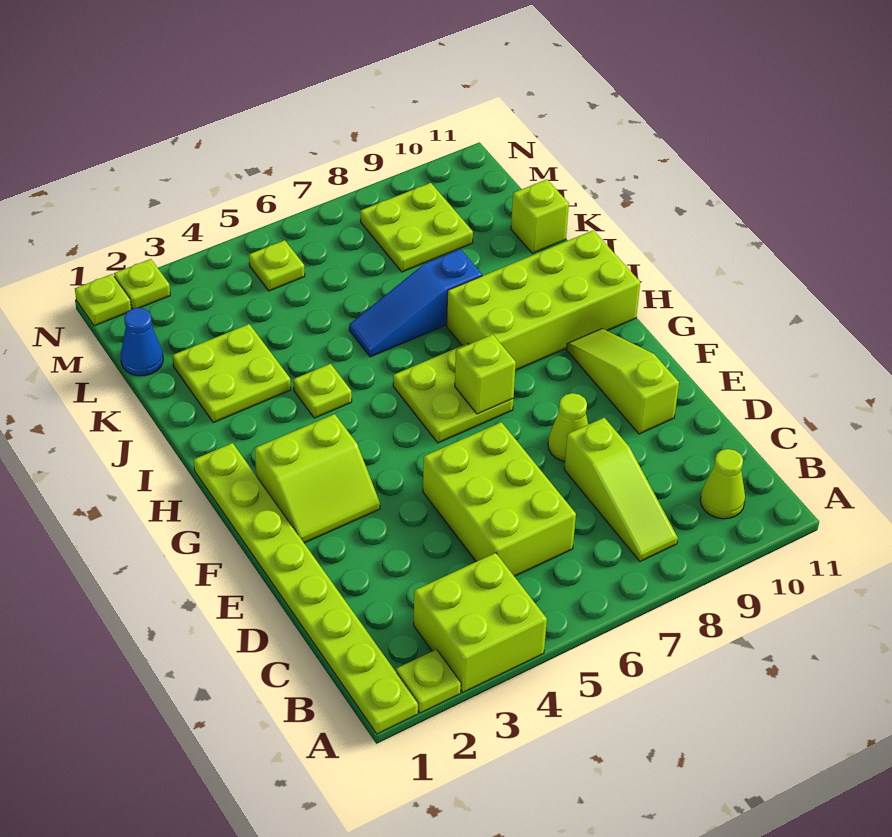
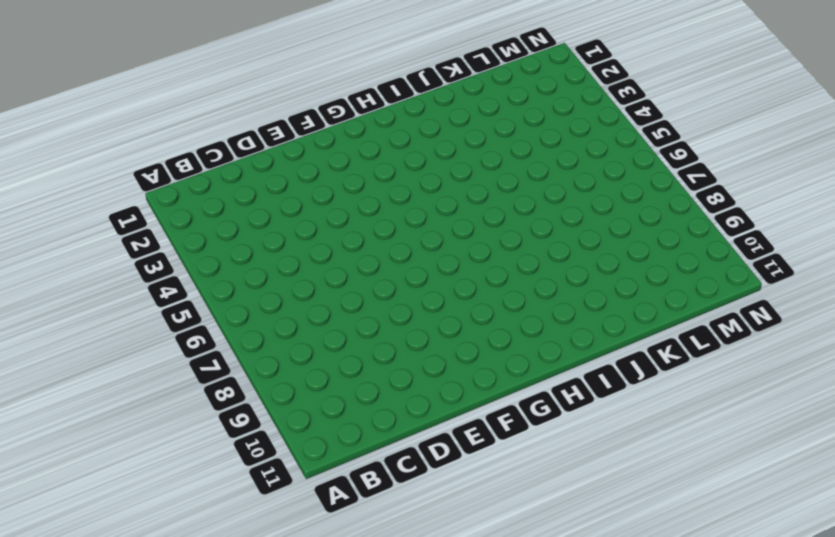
none -> lime plate A1:H1 level 1
none -> lime plate A2 level 1
none -> lime brick A3:B4 level 1

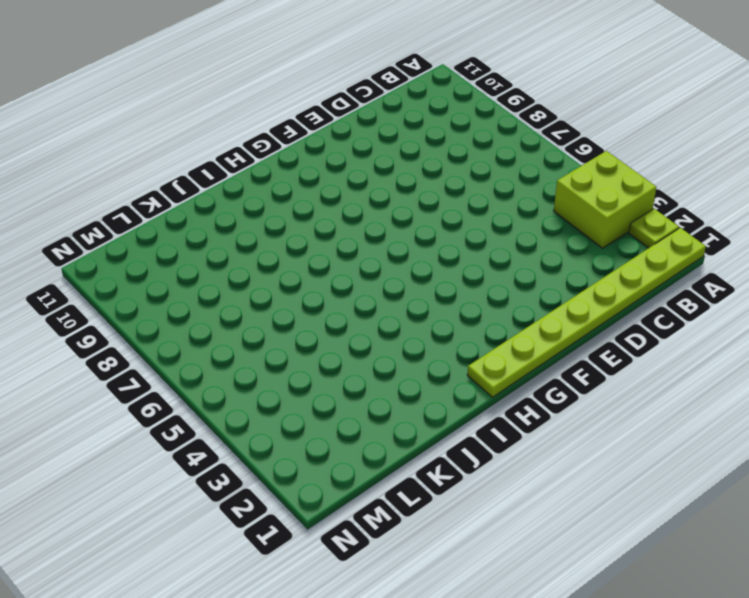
none -> lime slope B8:D8 level 1 top D
none -> lime cone B10 level 1
none -> lime brick C5:E6 level 1

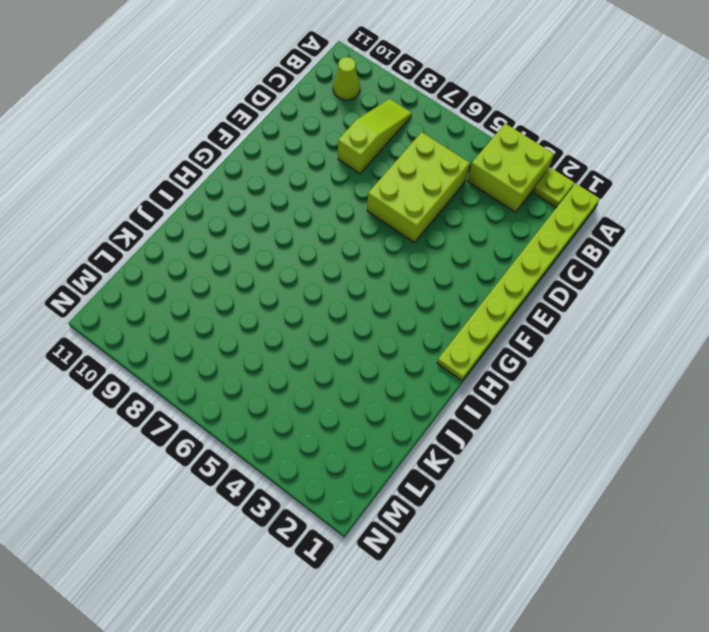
none -> lime cone E8 level 1
none -> lime slope E10:G10 level 1 top E
none -> lime slope F2:G3 level 1 top G

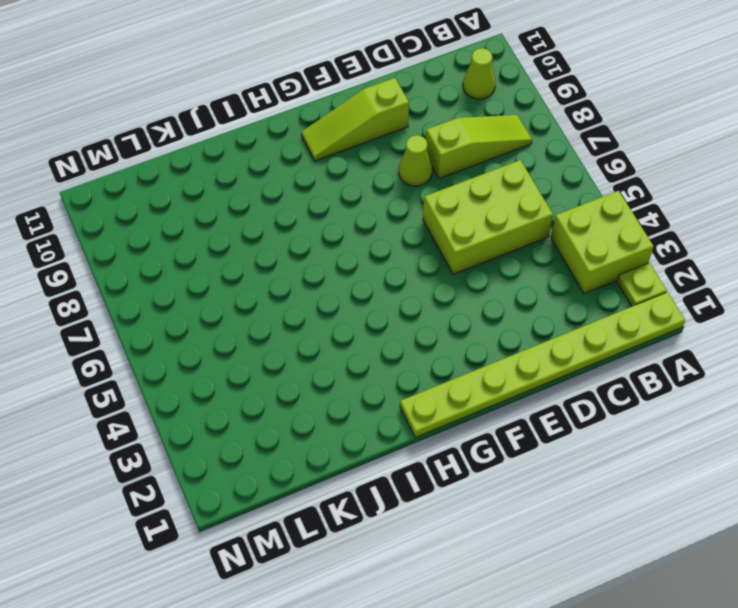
none -> lime slope F2:G3 level 1 top G
none -> lime plate G6:H7 level 1
none -> lime brick H8:I11 level 1

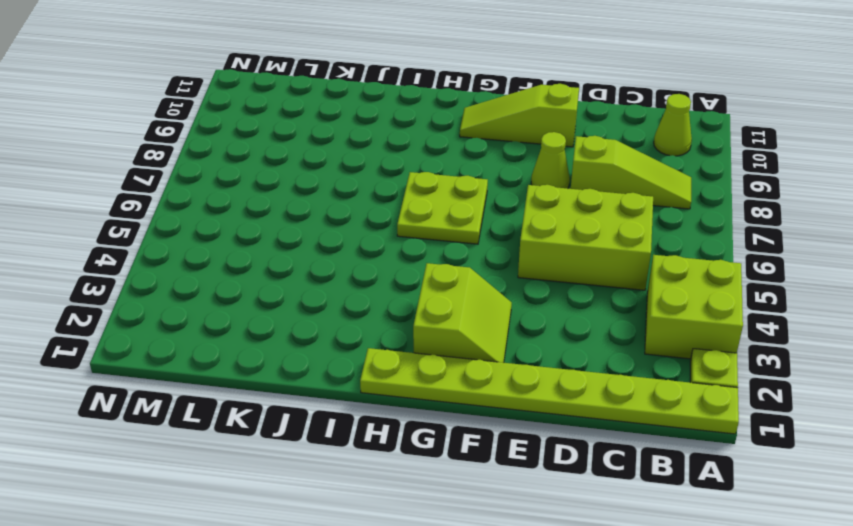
none -> lime brick H8:I11 level 1
none -> lime plate I4 level 1
none -> lime plate J2:K3 level 1

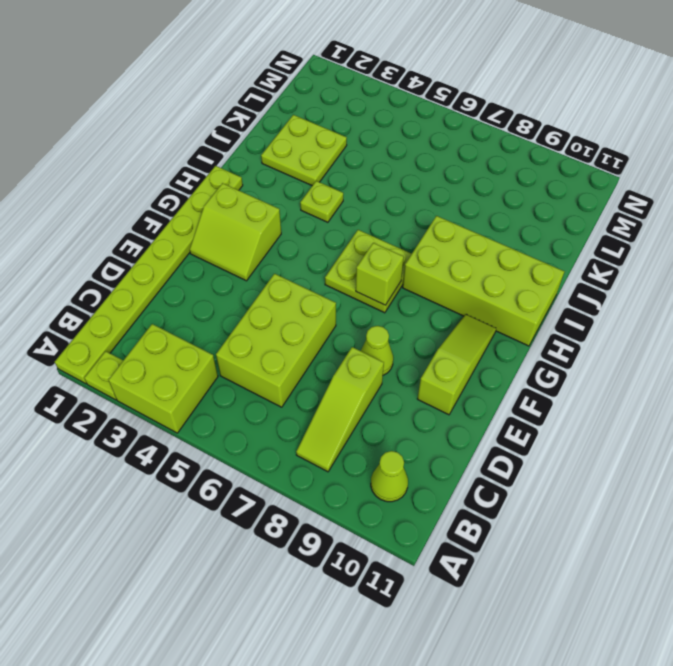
none -> blue slope J6:J8 level 1 top 8
none -> lime brick K11 level 1
none -> blue cone L1 level 1

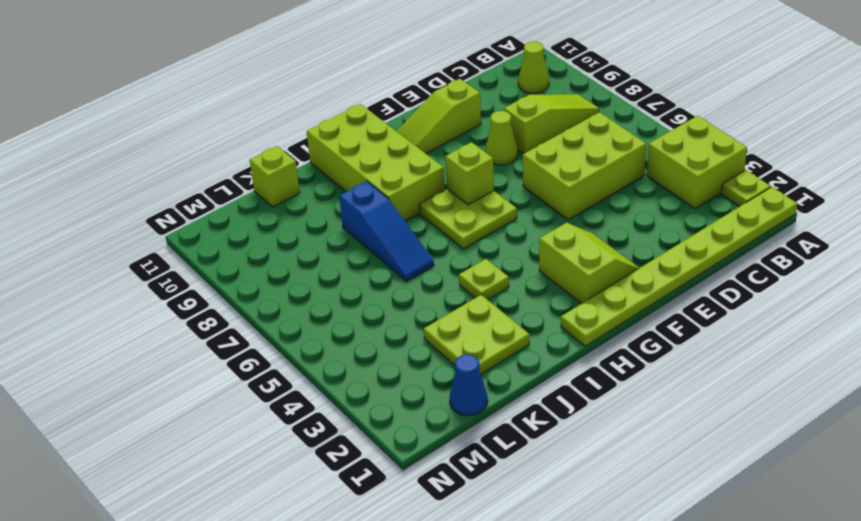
none -> lime plate L8:M9 level 1
none -> lime plate M5 level 1
none -> lime plate N1 level 1

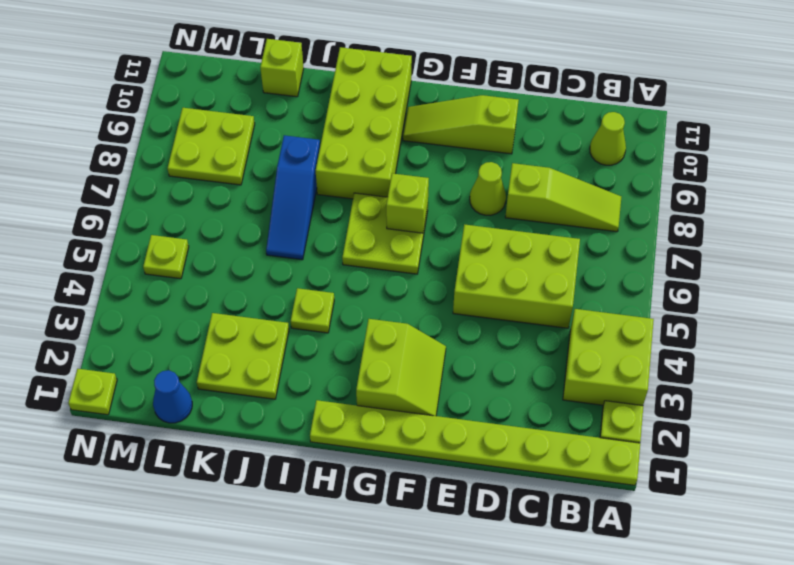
none -> lime plate N2 level 1

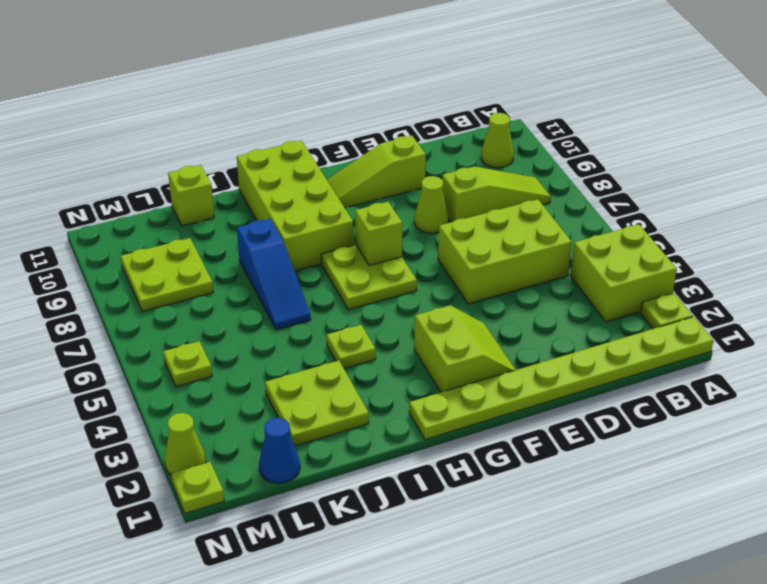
lime cone N2 level 1 -> lime plate N2 level 1

